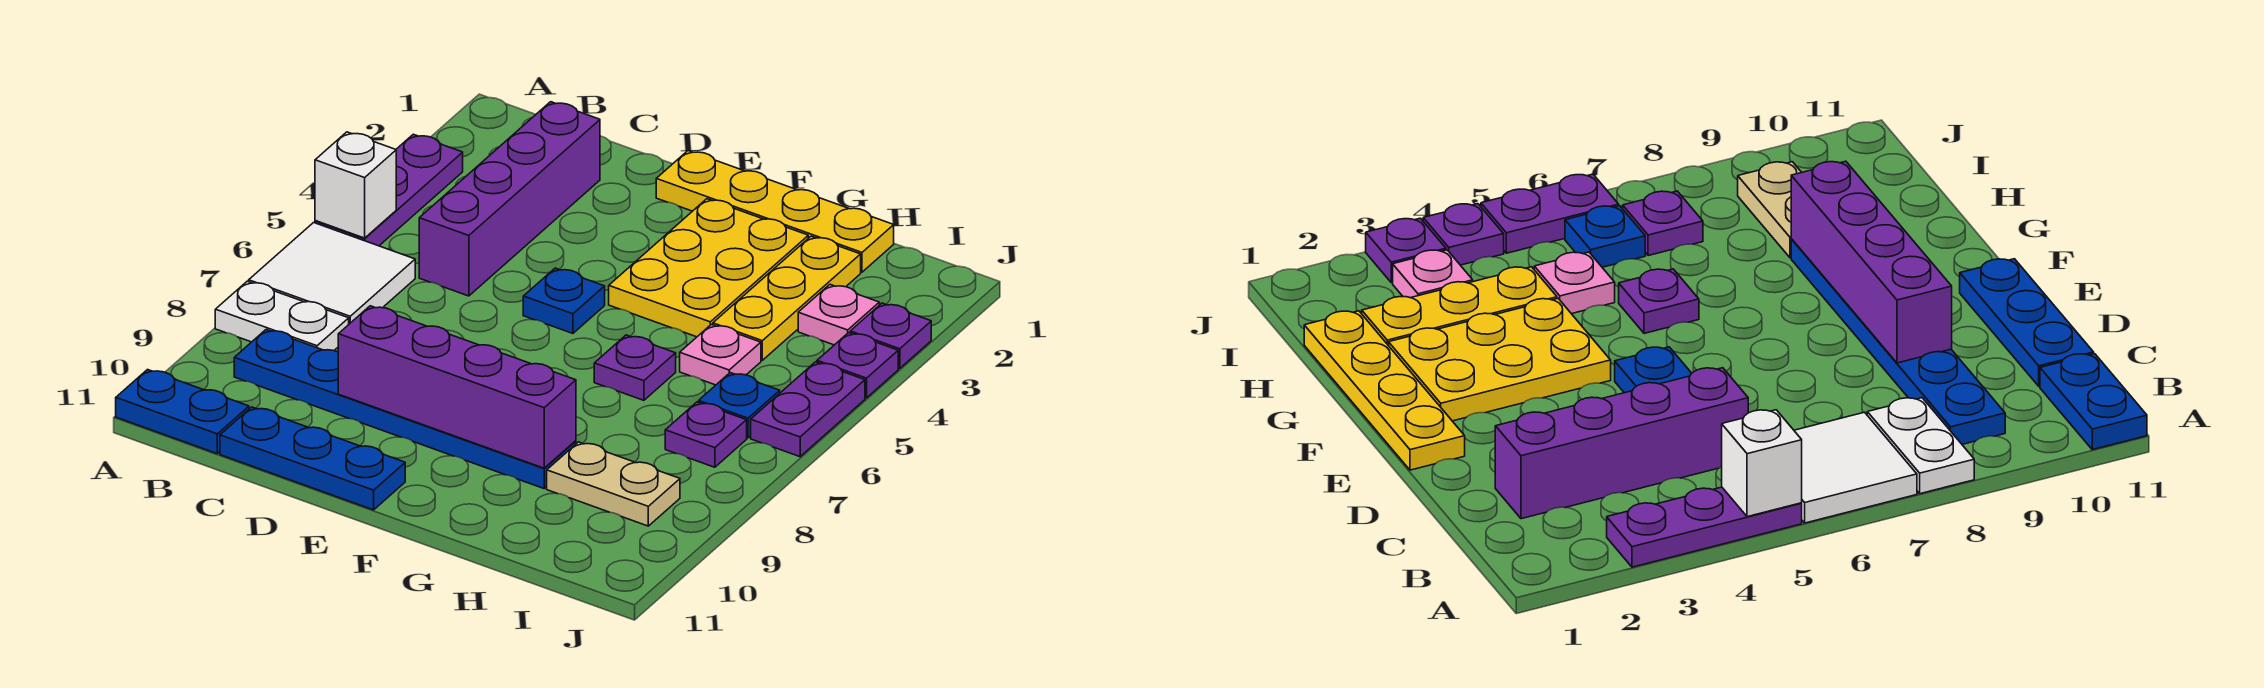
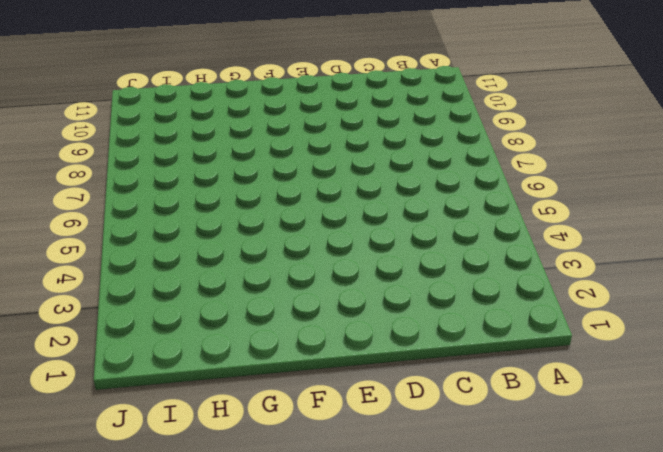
none -> purple plate A3:A5 level 1
none -> white tile A6:B7 level 1
none -> white plate A8:B8 level 1

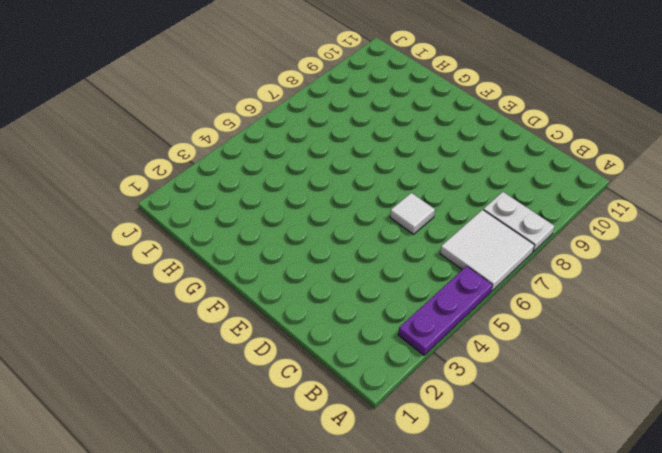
white tile D6 level 1 -> none
none -> blue plate A11:B11 level 1
none -> blue plate B9:G9 level 1
none -> purple brick C2:C5 level 1

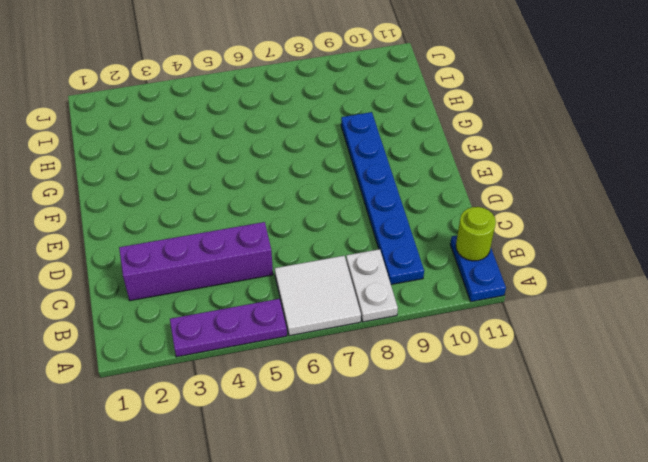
lime round brick B11 level 2 -> none
none -> blue plate C11:E11 level 1
none -> yellow plate E1:H1 level 1
none -> blue plate E5 level 1

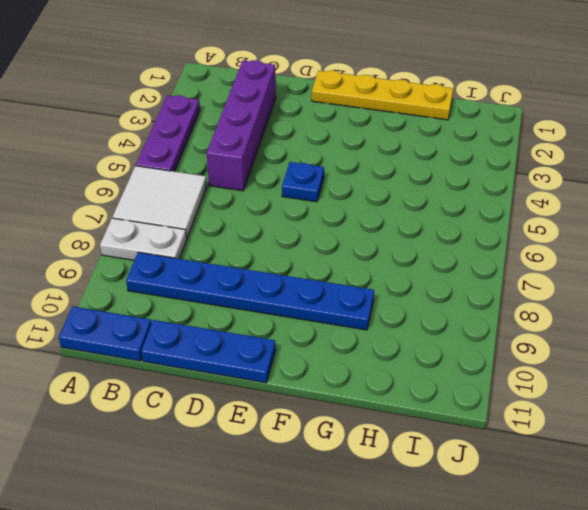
none -> yellow plate F2:G4 level 1
none -> purple plate G6 level 1
none -> yellow plate H2:H4 level 1

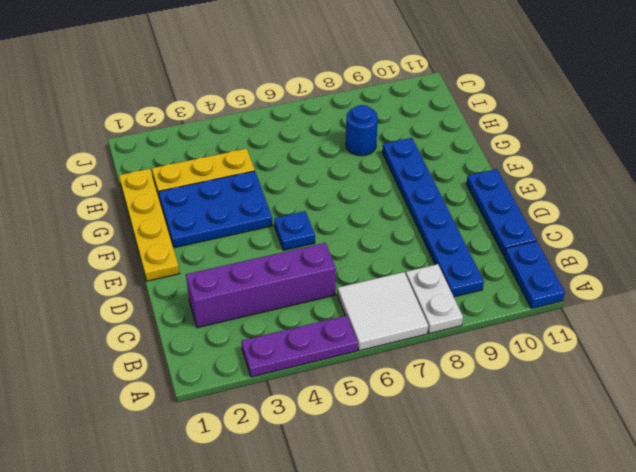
blue plate F2:G4 level 1 -> yellow plate F2:G4 level 1
blue round brick H8 level 1 -> none
none -> purple plate G6 level 1
none -> pink plate H5 level 1
none -> tan plate H9:I9 level 1

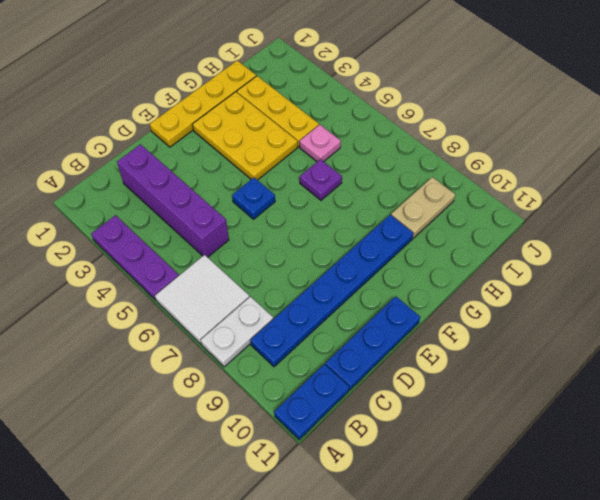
none -> pink plate I3 level 1
none -> blue plate I6 level 1
none -> purple plate I7 level 1

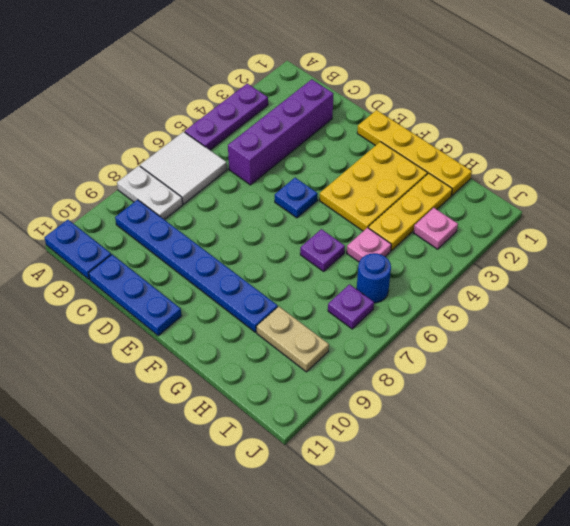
blue round brick I6 level 1 -> blue plate I6 level 1
none -> purple plate J3 level 1
none -> purple plate J4 level 1
none -> purple plate J5:J6 level 1

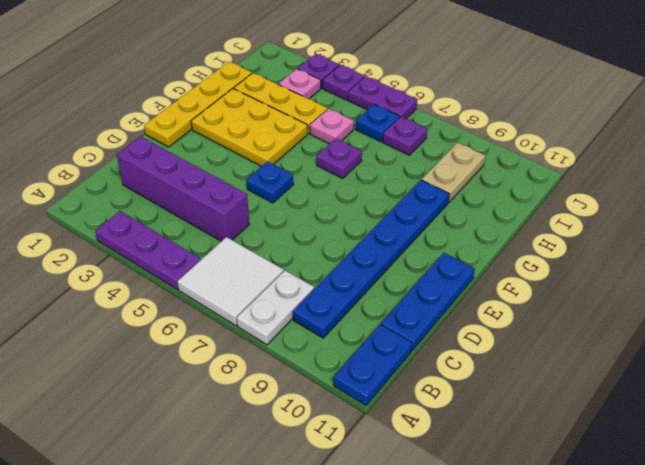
none -> white brick A5 level 2
none -> purple brick D9:G9 level 2

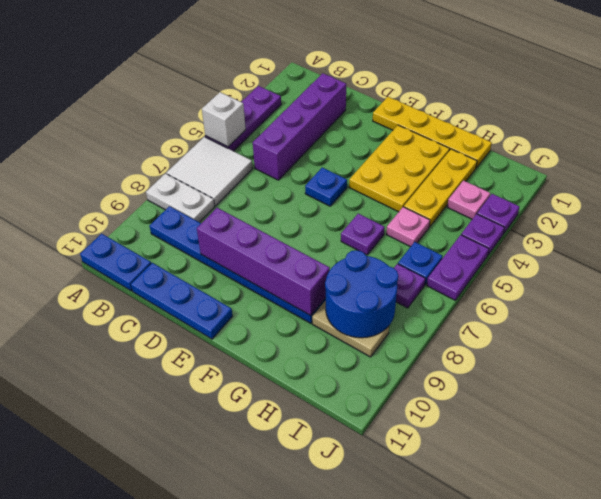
blue round brick H8:I9 level 2 -> none

